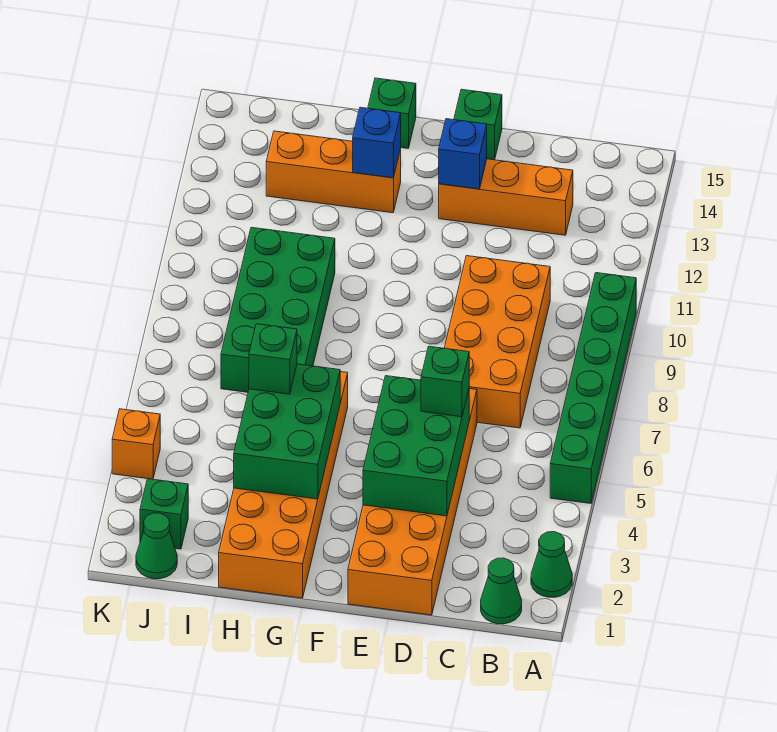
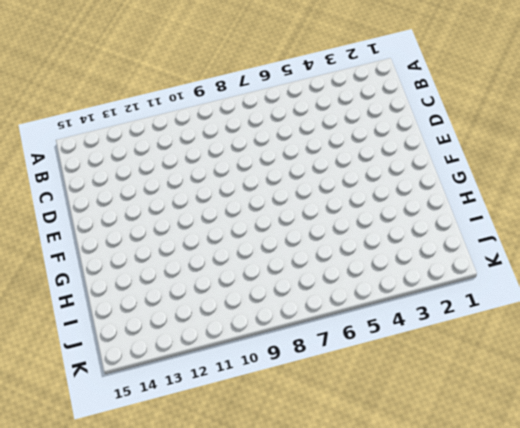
none -> green cone A2 level 1
none -> green brick A5:A10 level 1
none -> green cone B1 level 1

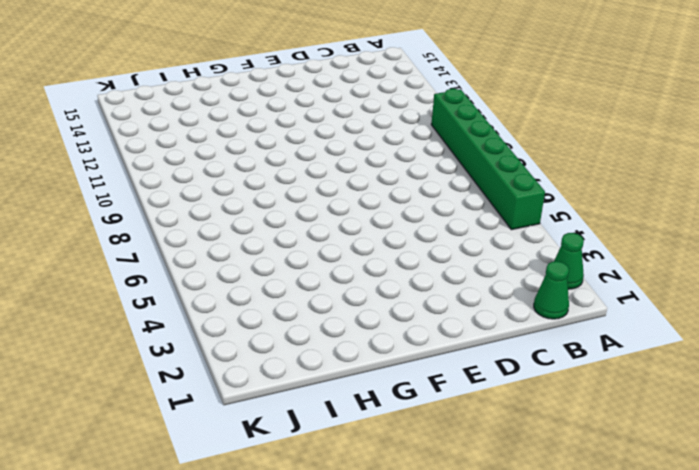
none -> orange brick C7:D10 level 1
none -> orange brick C13:E13 level 1
none -> orange brick D1:E6 level 1

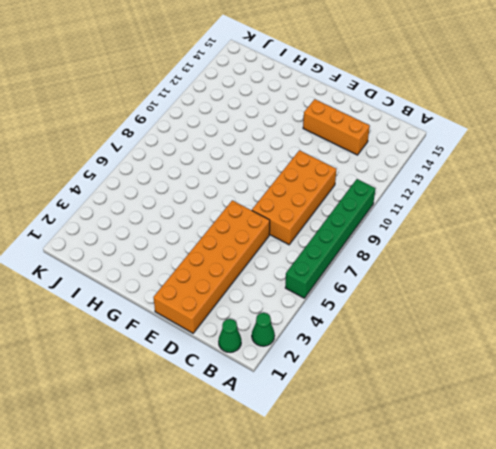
none -> green brick E15 level 1
none -> orange brick G1:H6 level 1
none -> orange brick G13:I13 level 1

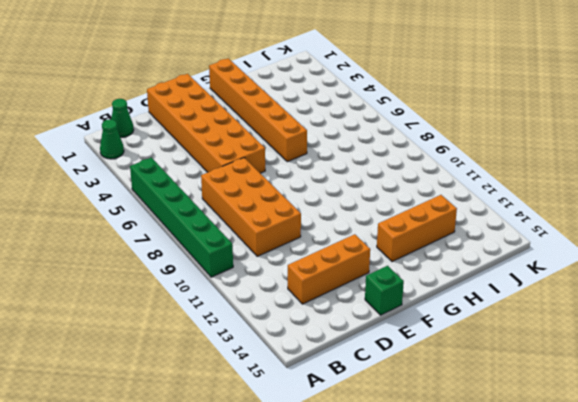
orange brick G1:G6 level 1 -> orange brick G1:H6 level 1
none -> green brick G15 level 1
none -> green brick H7:I10 level 1
none -> green cone J1 level 1

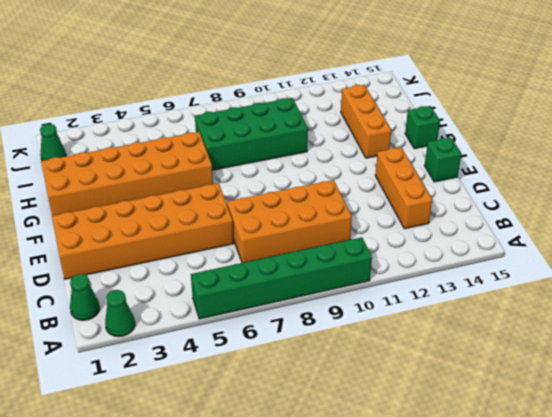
none -> green brick J2 level 1
none -> orange brick K4 level 1
none -> green brick D3:E5 level 2

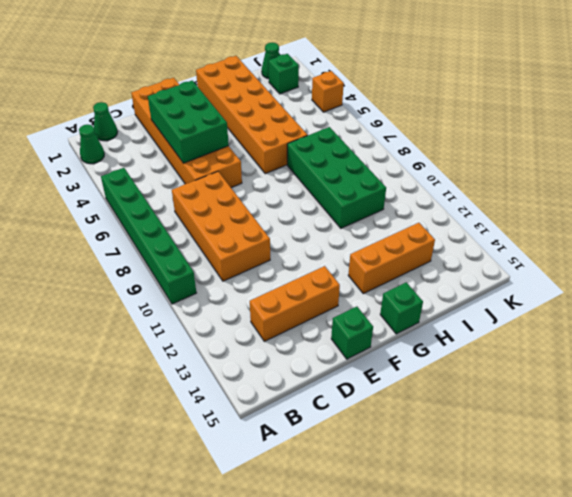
none -> blue brick E13 level 2
none -> green brick G3:H5 level 2
none -> blue brick G13 level 2

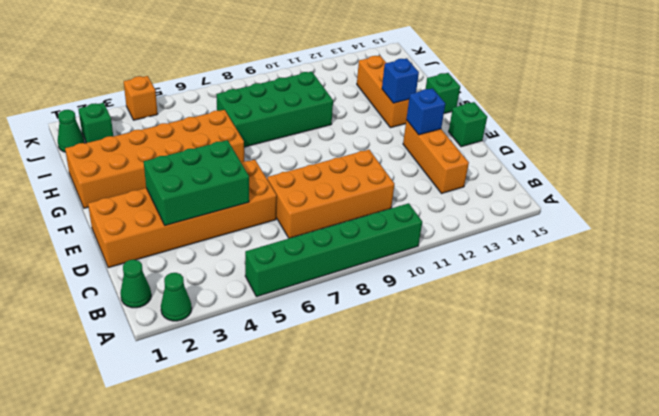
none -> green brick G3:H5 level 2
none -> green brick D5 level 3
none -> green brick H5 level 3

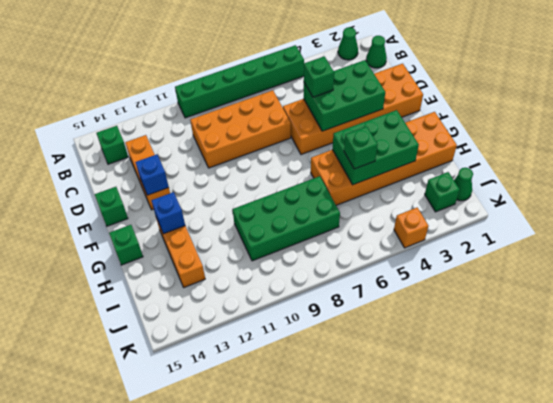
green brick B14 level 1 -> none

